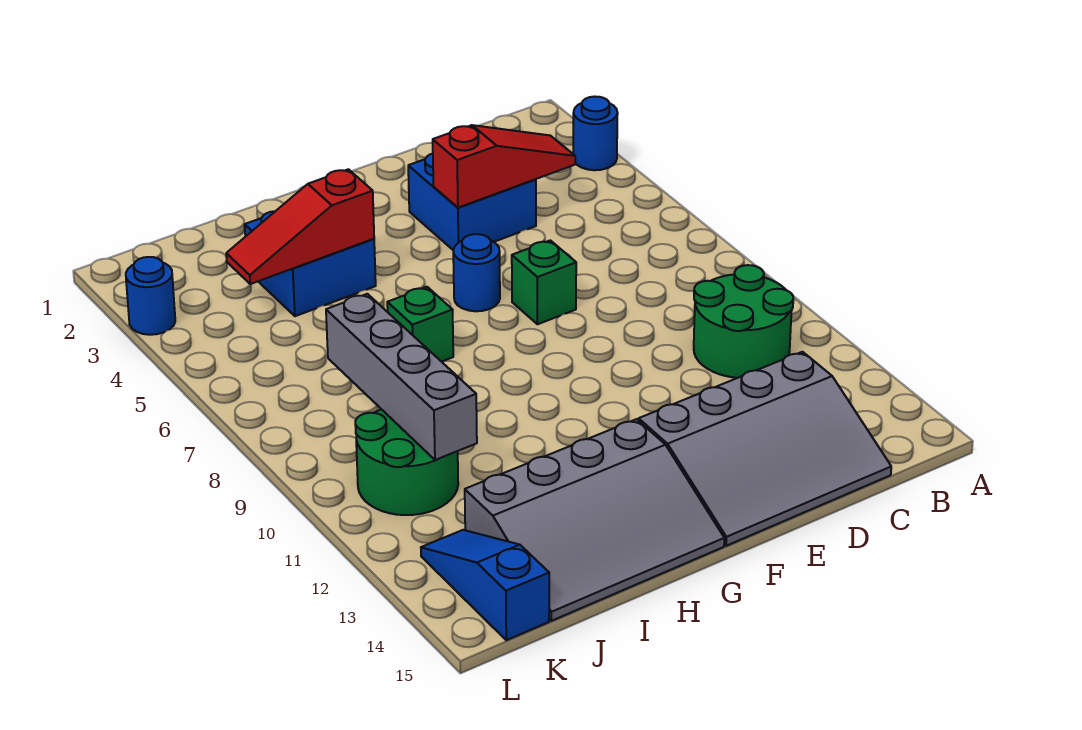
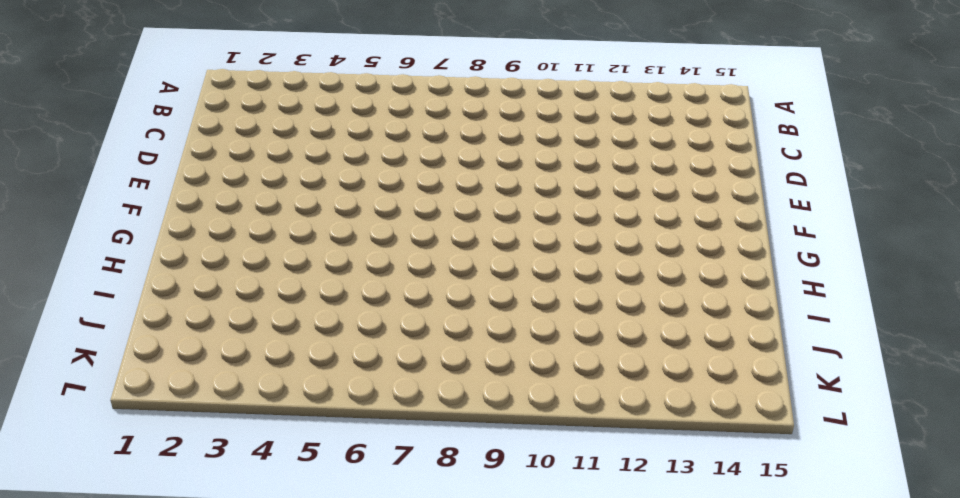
none -> blue round brick A3 level 1
none -> green round brick B10:C11 level 1
none -> grey slope C13:F15 level 1 top 13

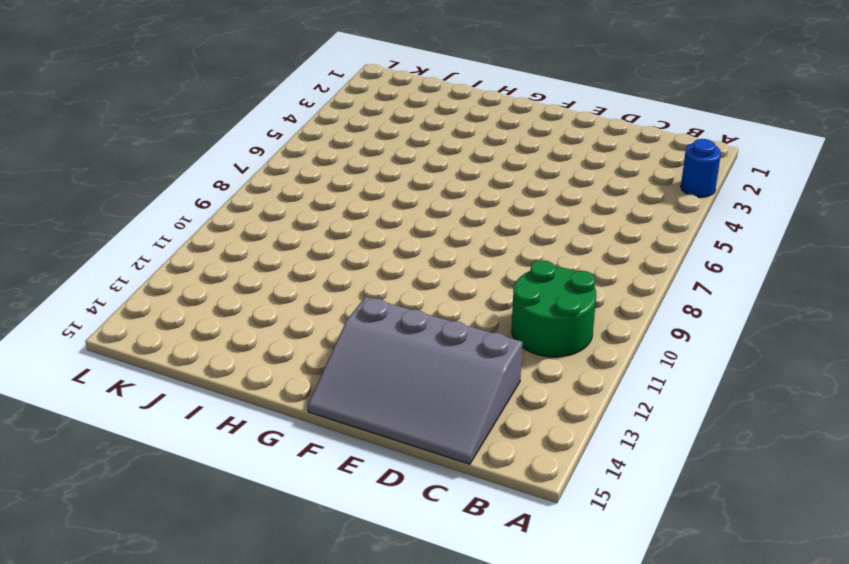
none -> blue brick D3:E4 level 1
none -> green brick E7 level 1
none -> blue round brick F6 level 1

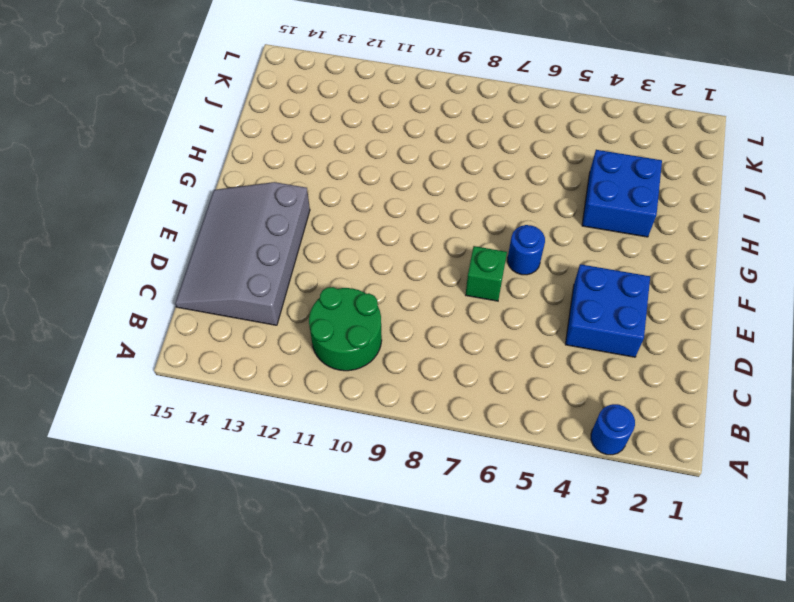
none -> grey slope G13:J15 level 1 top 13
none -> green brick H7 level 1
none -> green round brick J10:K11 level 1

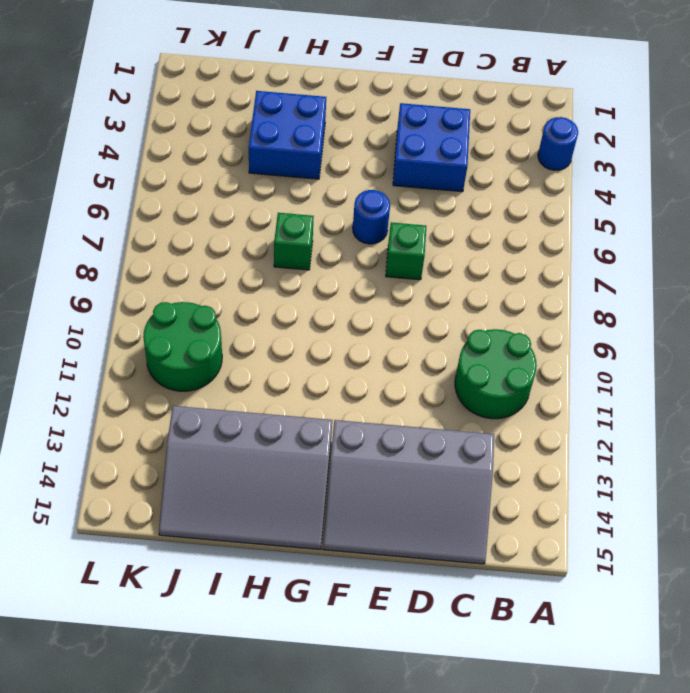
none -> blue slope K13:K15 level 1 top 15
none -> blue round brick L3 level 1
none -> red slope C4:E4 level 2 top E

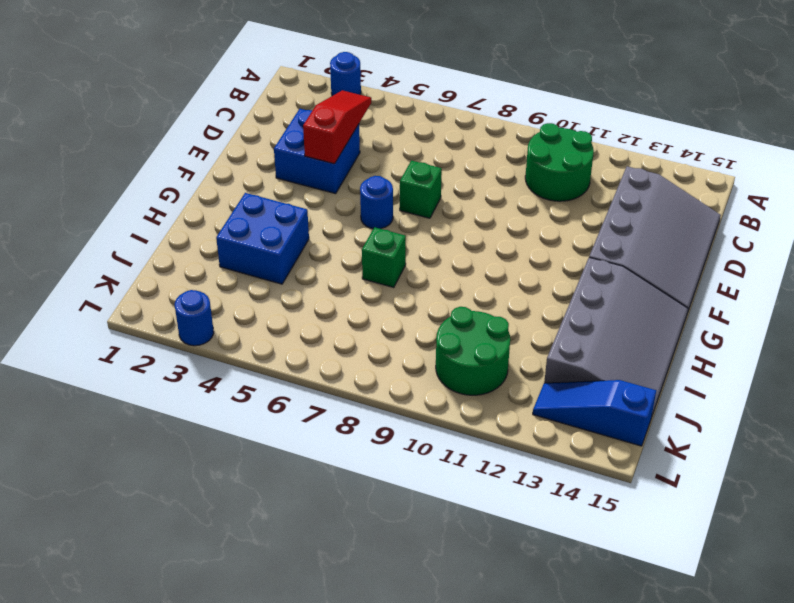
none -> red slope H4:J4 level 2 top H
none -> grey brick J8:J11 level 2

